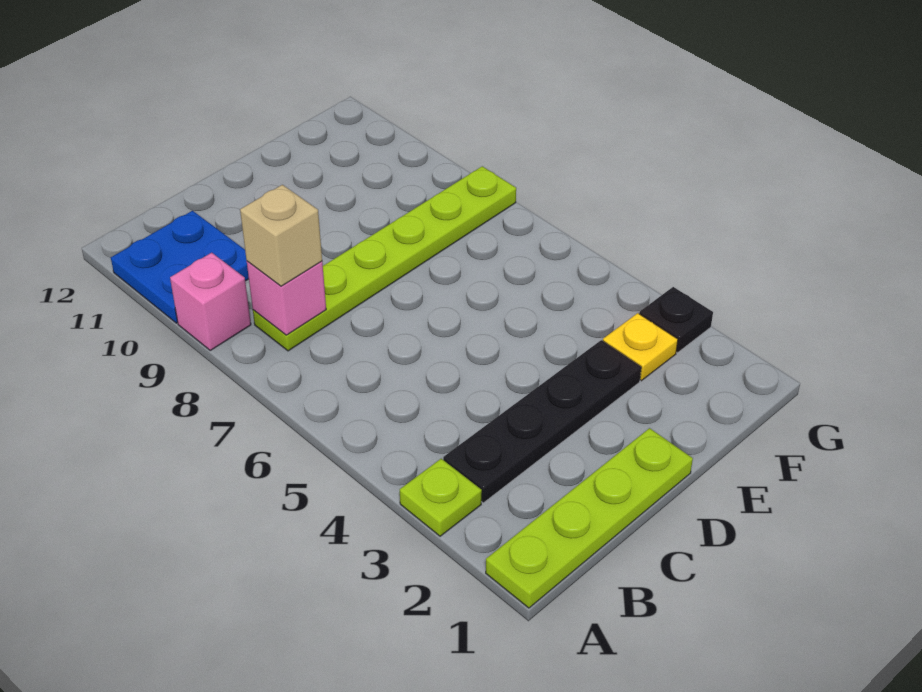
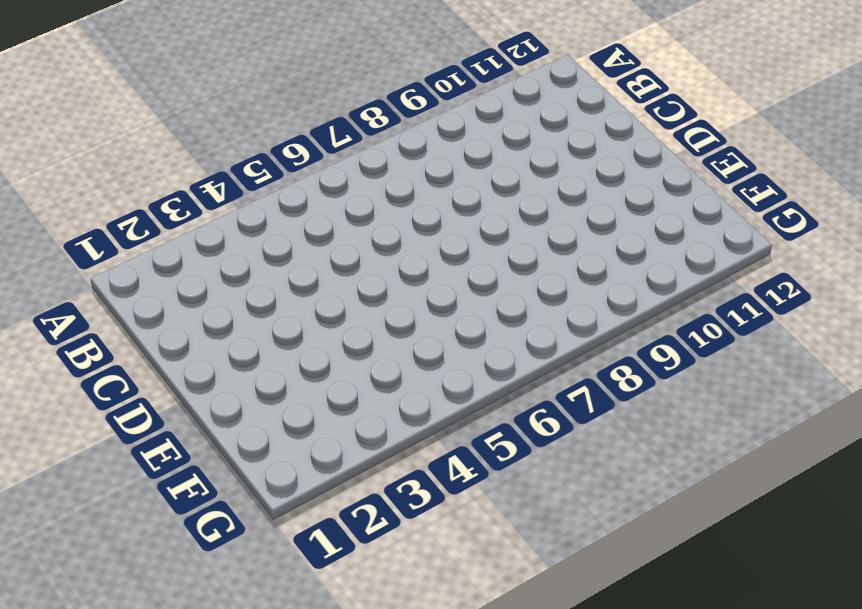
none -> lime plate A1:D1 level 1
none -> lime plate A3 level 1

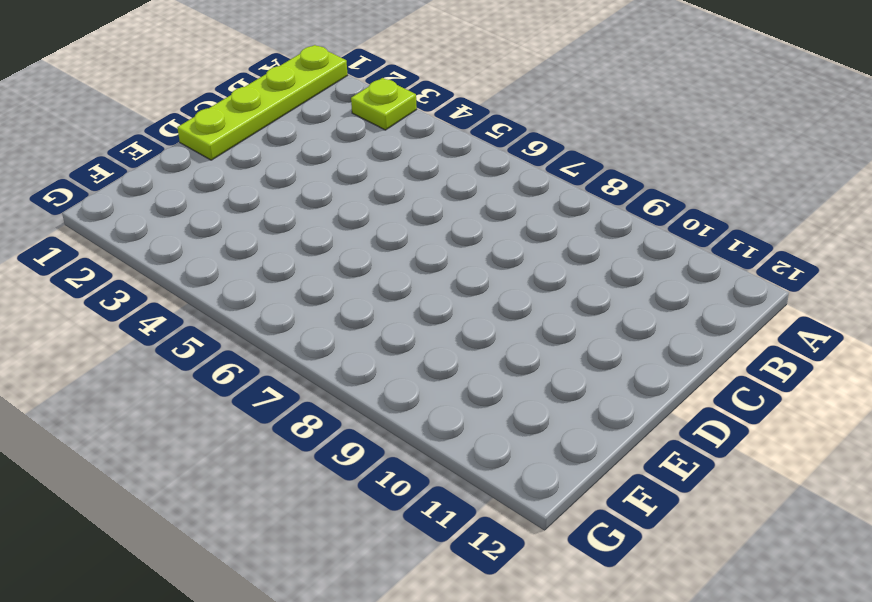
none -> pink brick A9 level 1
none -> blue plate A10:B11 level 1

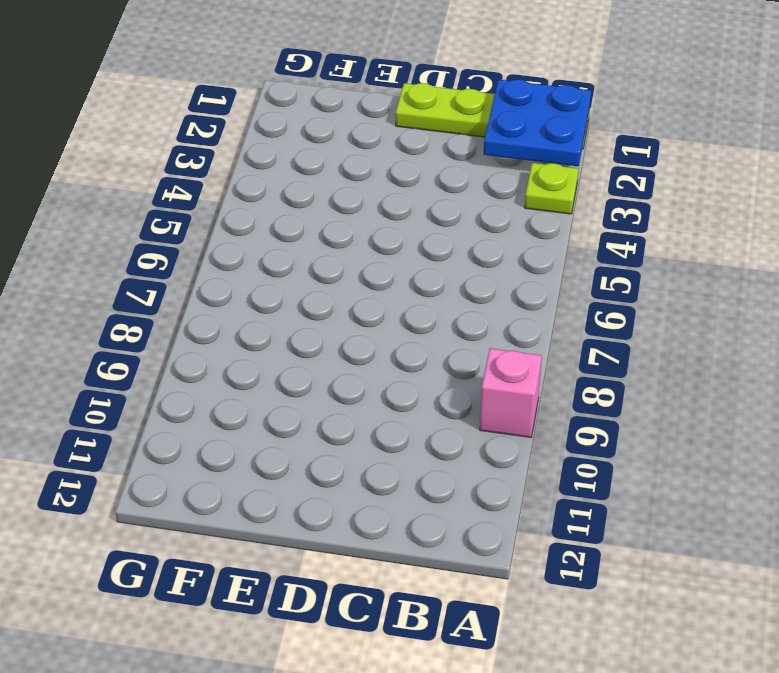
blue plate A1:B2 level 2 -> blue plate A10:B11 level 1
none -> black plate B3:E3 level 1
none -> lime plate B8:G8 level 1

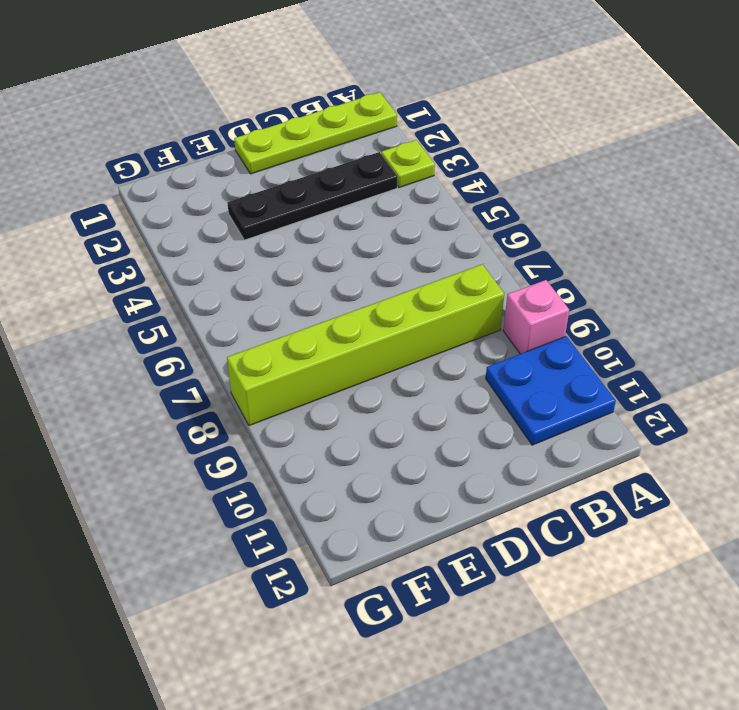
lime brick B8:G8 level 1 -> lime plate B8:G8 level 1
none -> yellow plate F3 level 1
none -> black plate G3 level 1

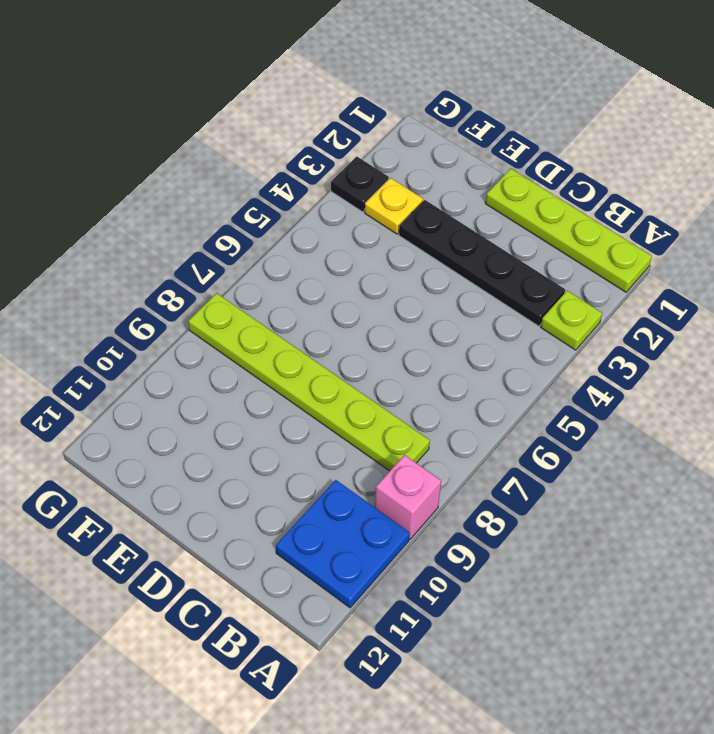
none -> pink brick B8 level 2
none -> tan brick B8 level 3

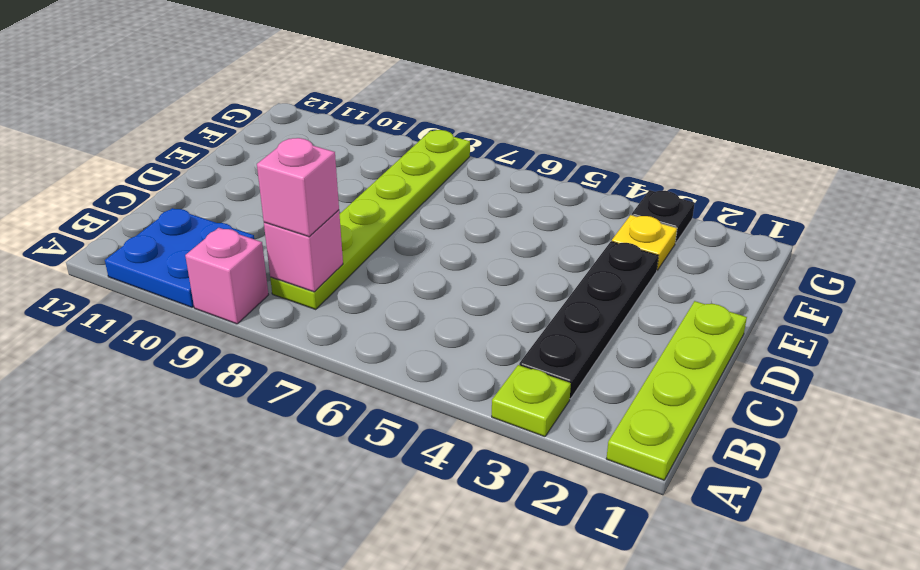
pink brick B8 level 3 -> tan brick B8 level 3

